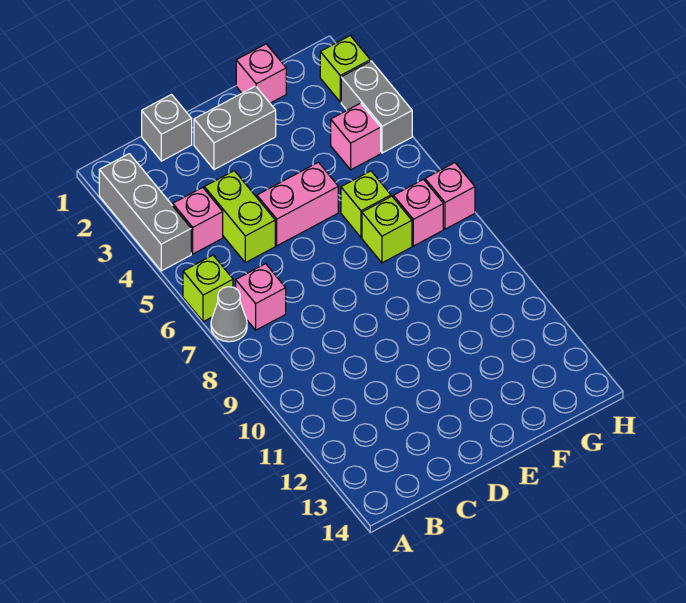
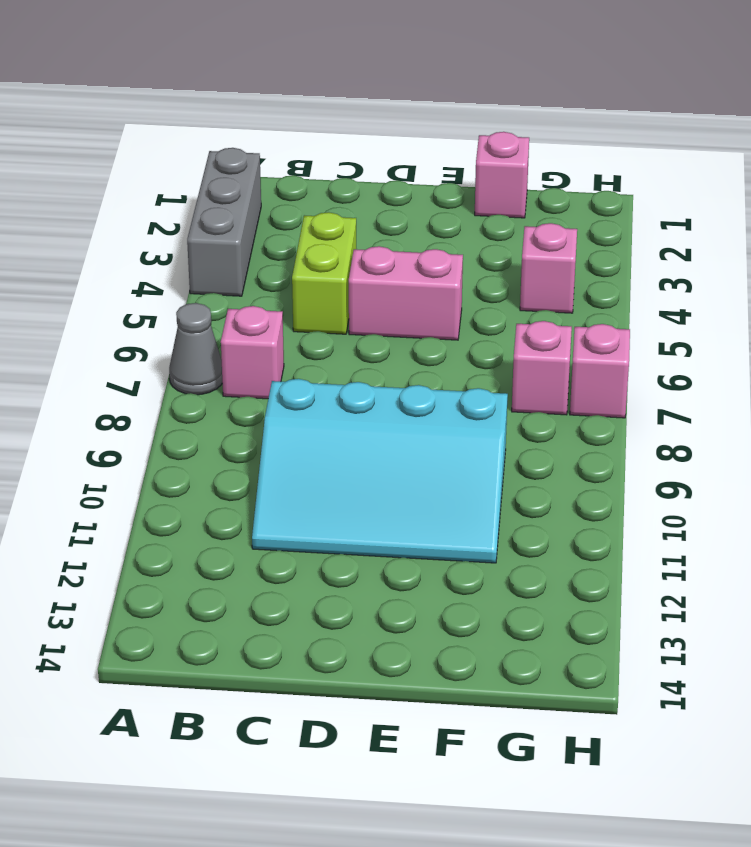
cyan slope C9:F11 level 1 top 9 -> none
none -> lime brick A6 level 1
none -> pink brick B4 level 1
none -> grey brick C1 level 1

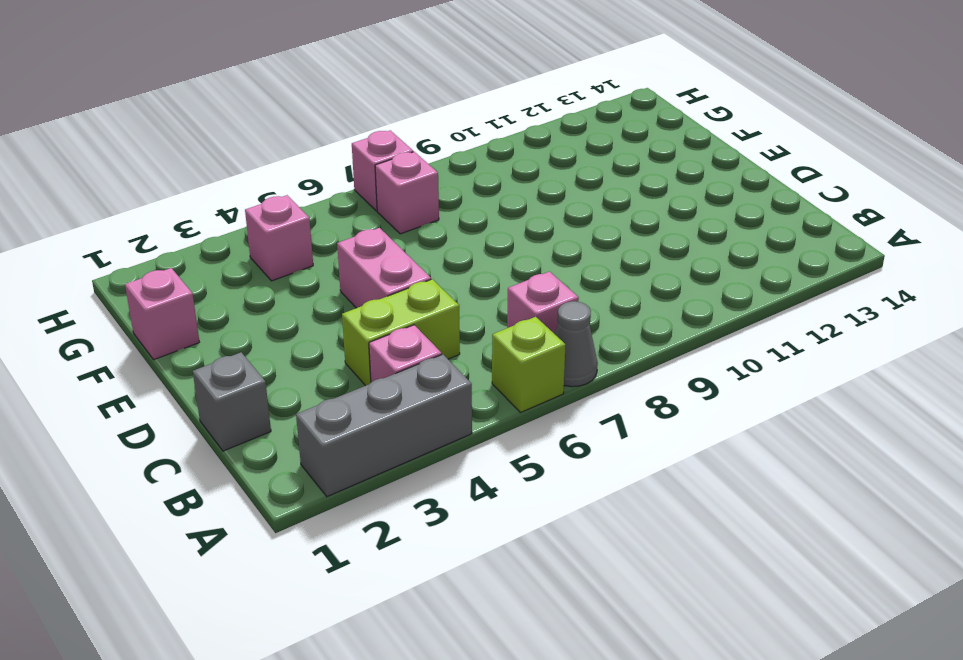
none -> grey brick D2:E2 level 1
none -> lime brick F6 level 1
none -> lime brick F7 level 1

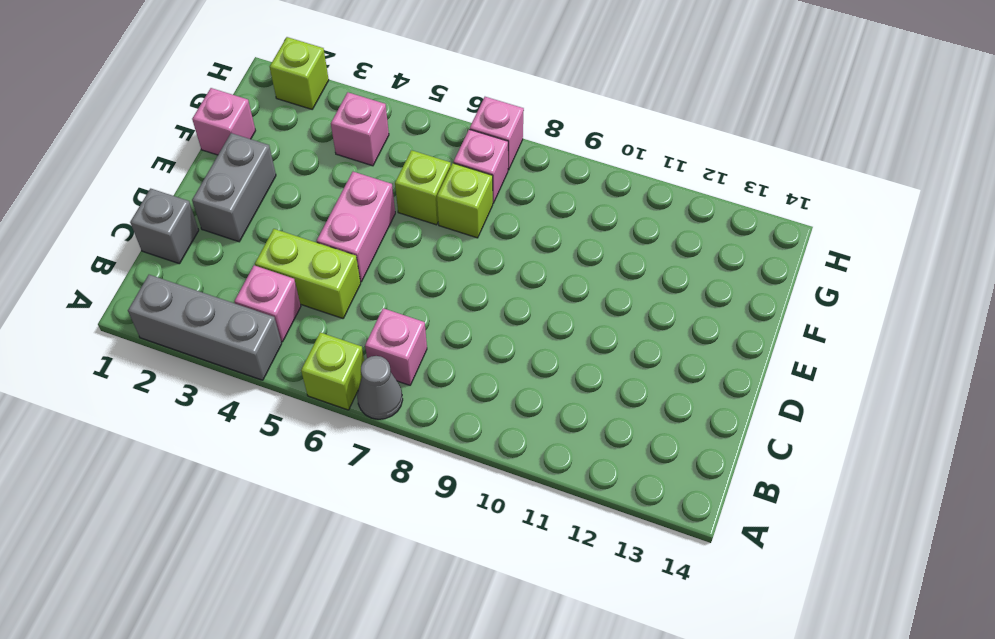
none -> grey brick H3:H4 level 1

